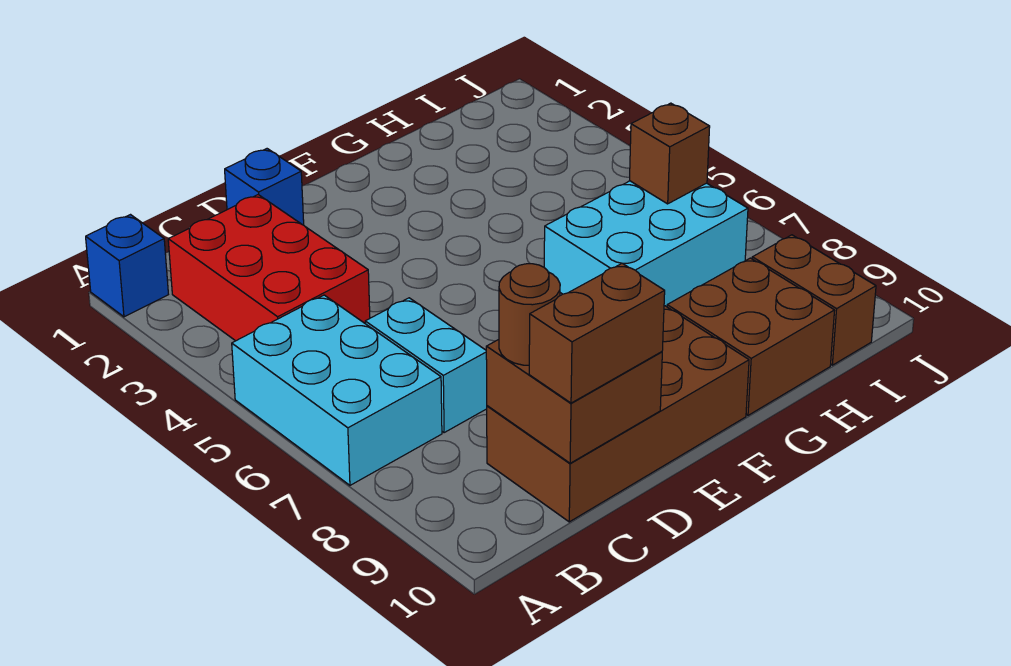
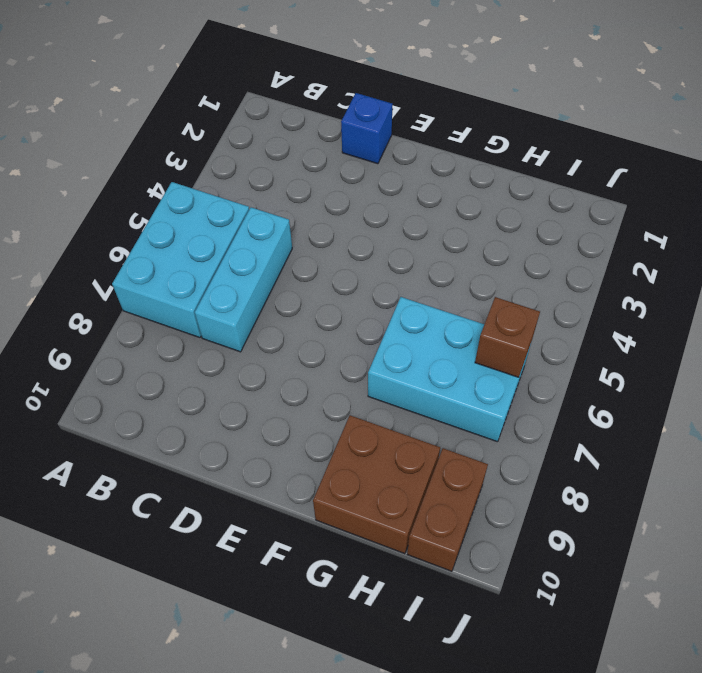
cyan brick C5:C7 level 1 -> cyan brick C6:C7 level 1
none -> blue brick A1 level 1
none -> red brick B2:C4 level 1
none -> brown brick C9:F10 level 1

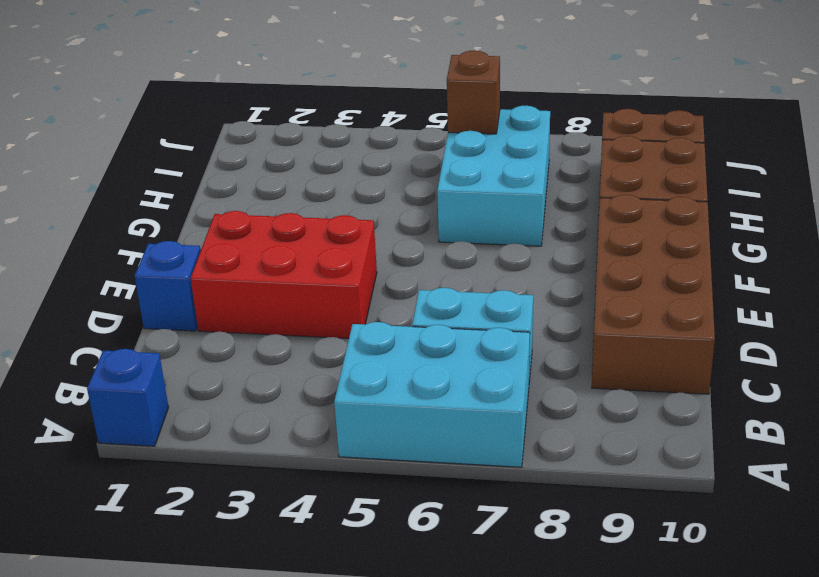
red brick D2:E4 level 1 -> red brick B2:C4 level 1
none -> brown brick C9:D10 level 2
none -> brown round brick C9 level 3
none -> brown brick C10:D10 level 3

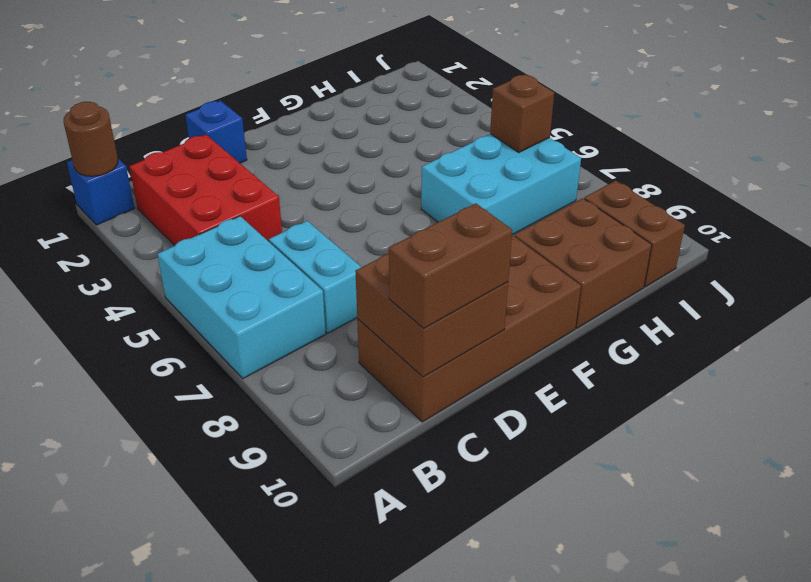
brown round brick A1 level 2 -> brown round brick C9 level 3

